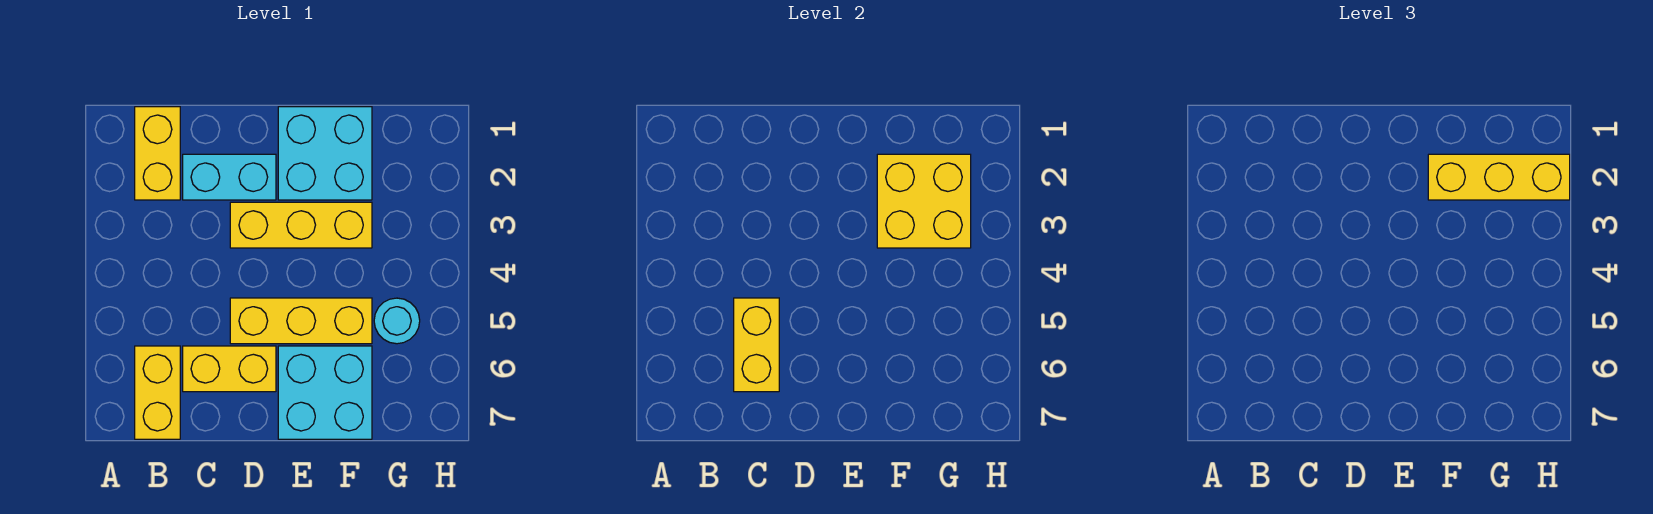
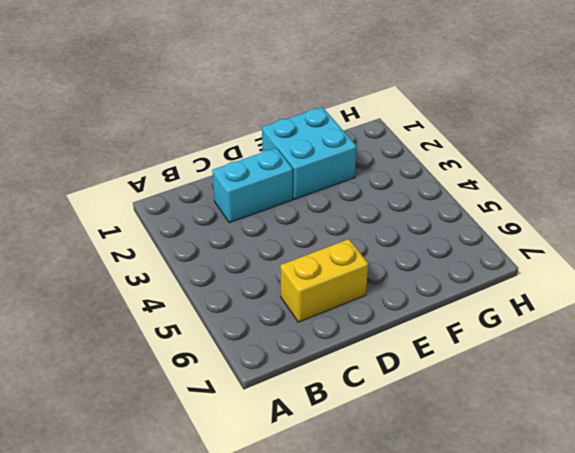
none -> yellow brick B1:B2 level 1
none -> yellow brick B6:B7 level 1
none -> yellow brick D3:F3 level 1

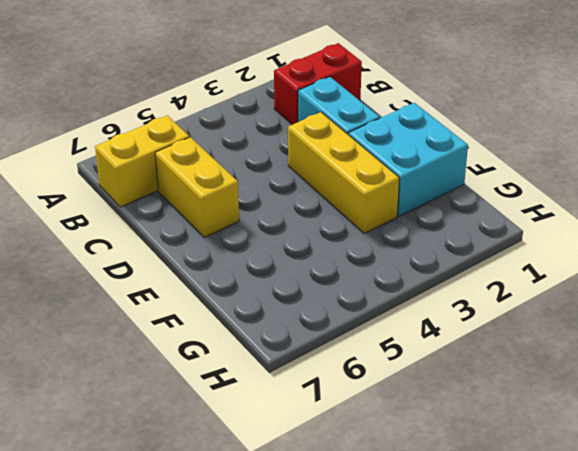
red brick B1:B2 level 1 -> yellow brick B1:B2 level 1
none -> yellow brick D5:F5 level 1
none -> cyan brick E6:F7 level 1
none -> cyan round brick G5 level 1

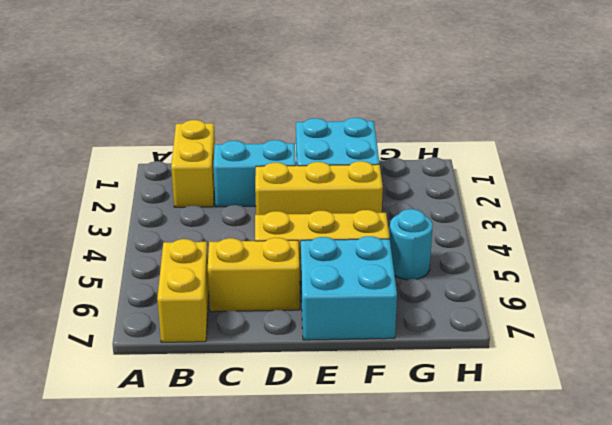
none -> yellow brick C5:C6 level 2
none -> yellow brick F2:G3 level 2
none -> yellow brick F2:H2 level 3

